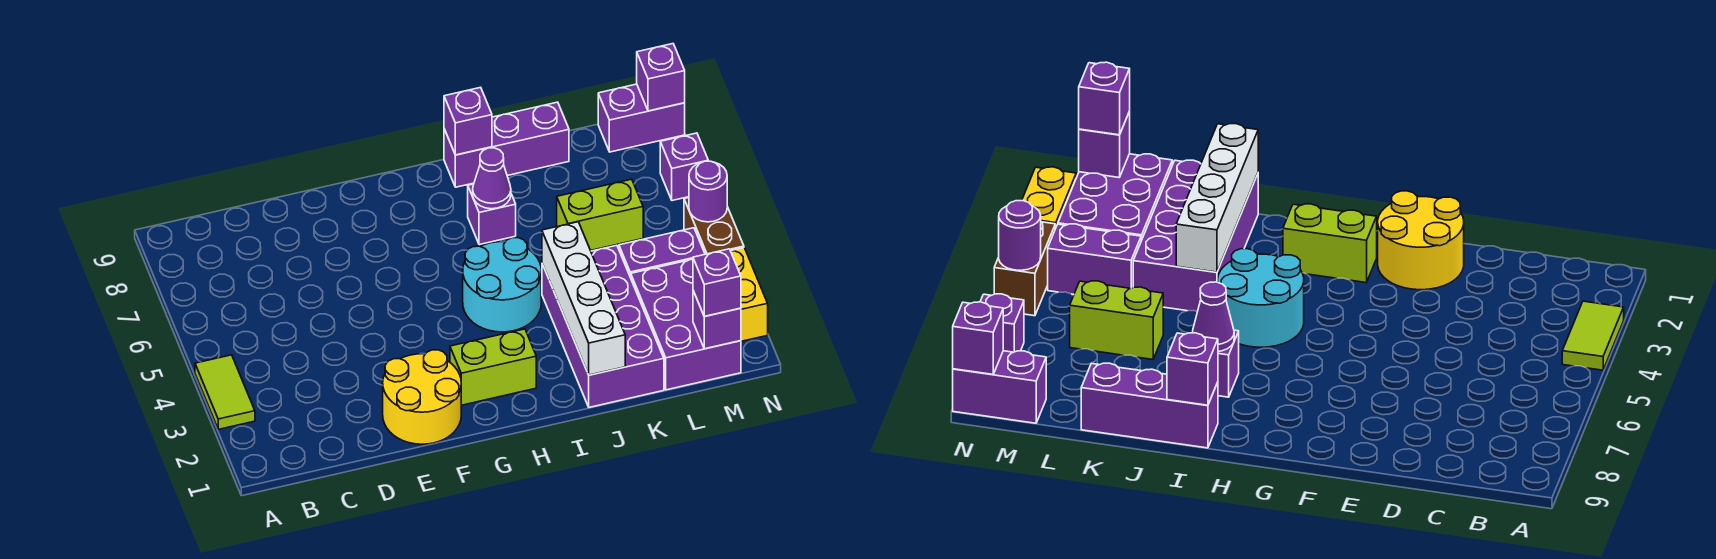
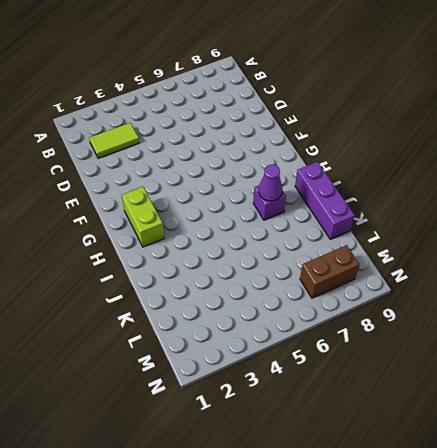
lime tile C2:C3 level 1 -> lime tile A3:A4 level 1
brown brick M7:M8 level 1 -> brown brick N4:N5 level 1
none -> yellow round brick E1:F2 level 1
none -> cyan round brick H4:I5 level 1
none -> purple brick J1:K4 level 1

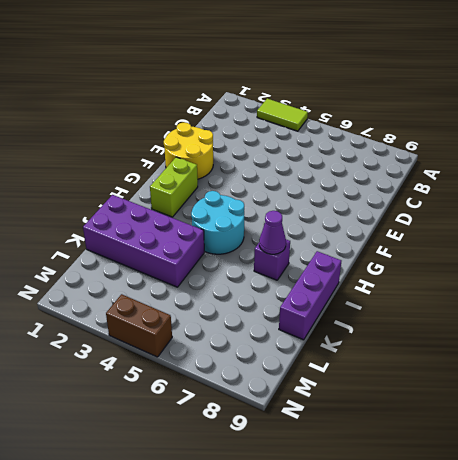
none -> lime brick K6:L6 level 1
none -> purple brick L1:M3 level 1
none -> purple brick L4:M4 level 1

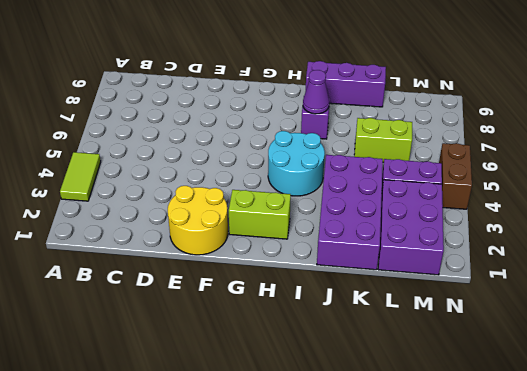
none -> purple brick M9:N9 level 1
none -> yellow brick N2:N3 level 1
none -> purple brick N7 level 1

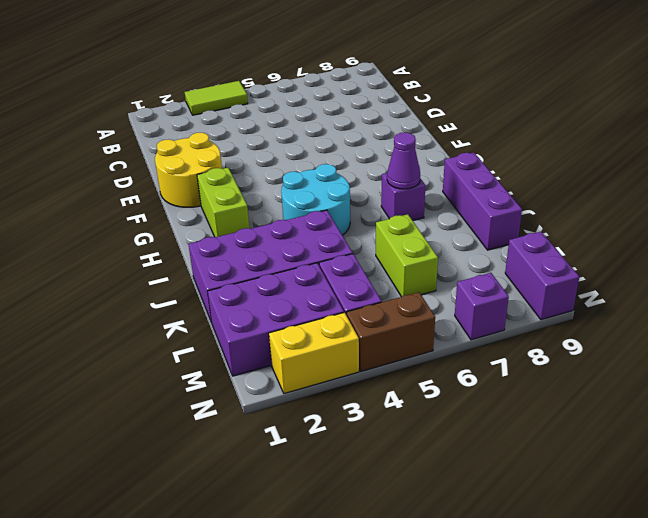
none -> purple brick I9 level 2
none -> white brick J1:J4 level 2
none -> purple brick M1 level 2

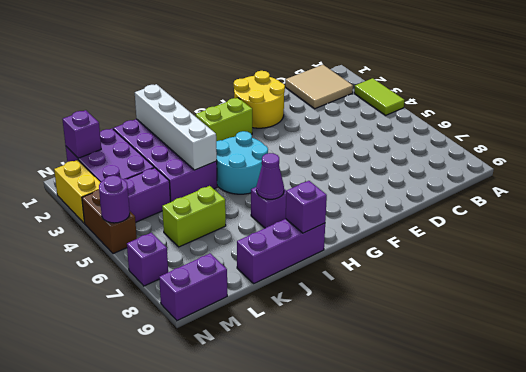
tan tile B1:C2 level 1 -> none
none -> purple brick N9 level 2
none -> purple brick M1 level 3

